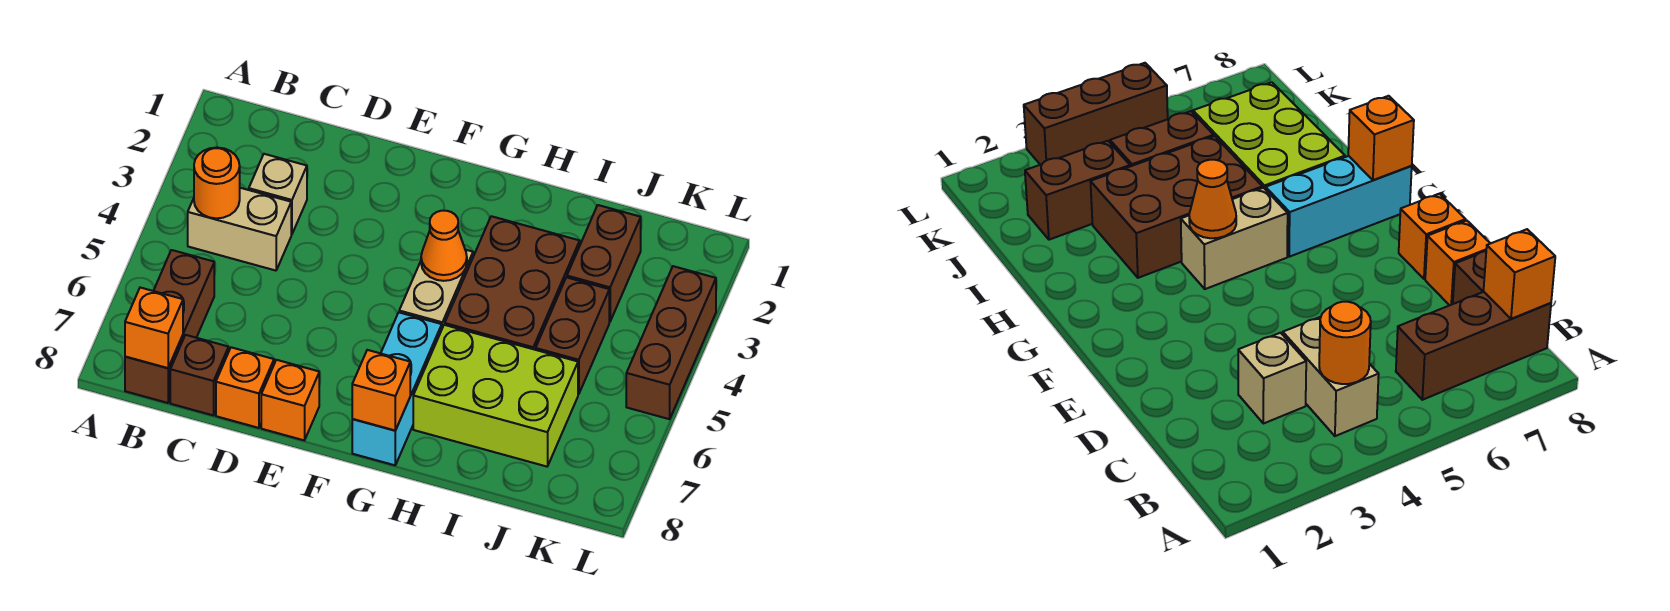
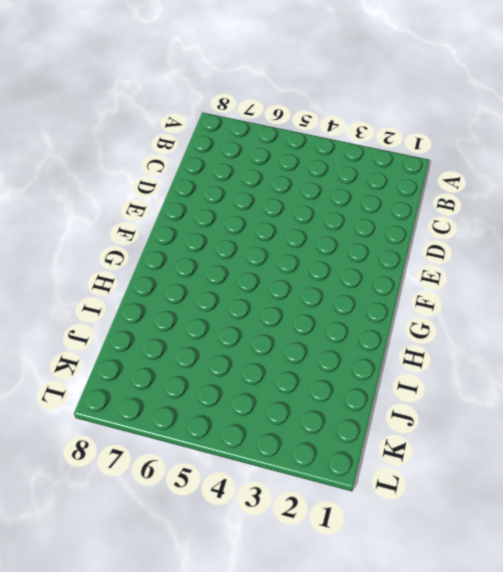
none -> tan brick B4:C4 level 1
none -> brown brick B6:B8 level 1
none -> tan brick C3 level 1

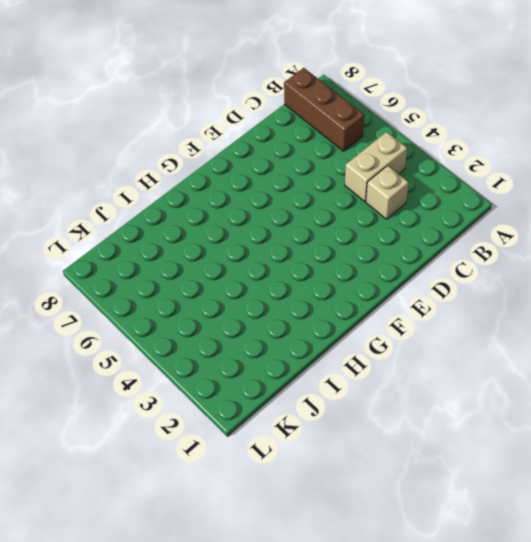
none -> brown brick C8 level 1
none -> orange brick D8 level 1
none -> orange brick E8 level 1

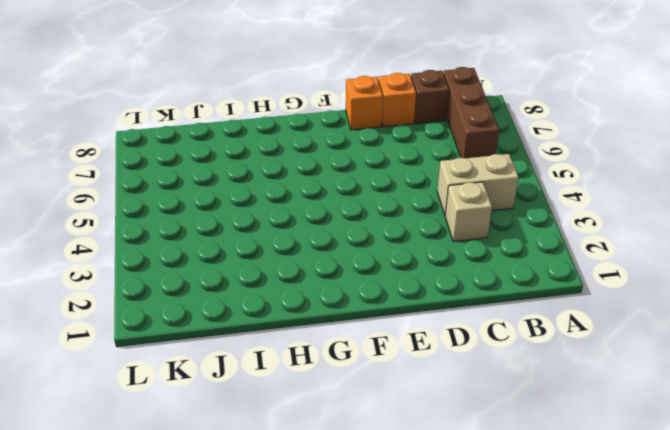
none -> tan brick G4:G5 level 1
none -> cyan brick G6:G8 level 1
none -> brown brick H3:I5 level 1

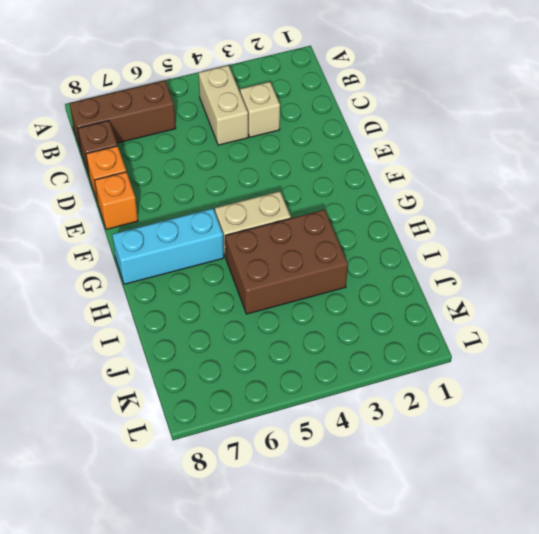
none -> lime brick H6:J7 level 1
none -> brown brick J2:J3 level 1
none -> brown brick J4:J5 level 1

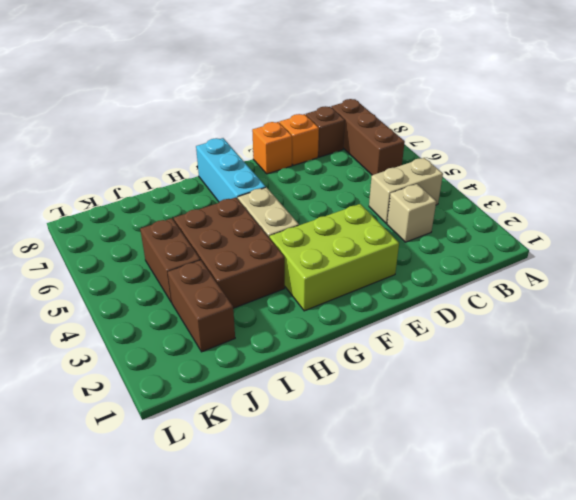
lime brick E2:G3 level 1 -> lime brick H6:J7 level 1
none -> brown brick L3:L5 level 1
none -> orange round brick B4 level 2
none -> orange brick B8 level 2

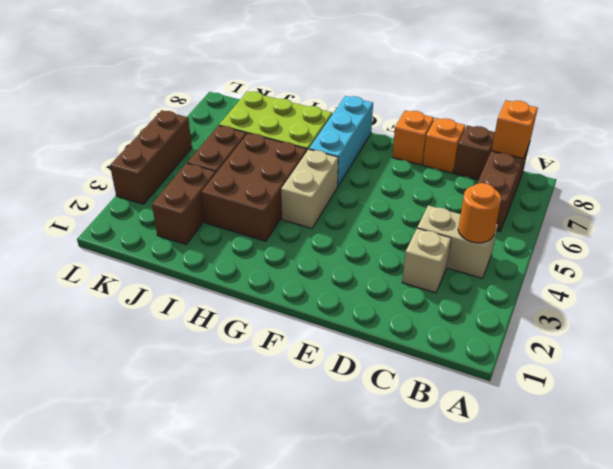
none -> orange cone G4 level 2
none -> orange brick G8 level 2

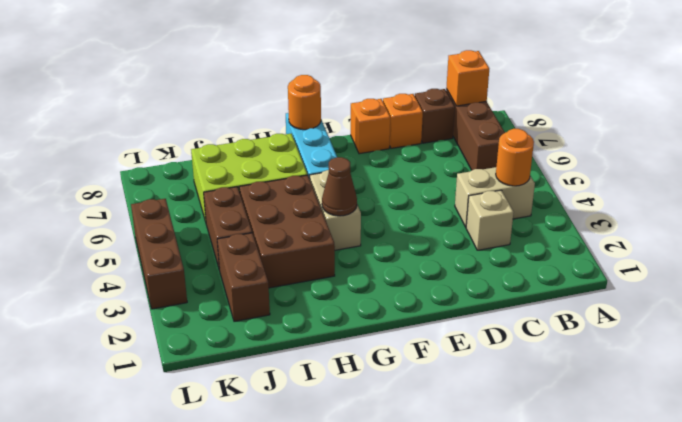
brown cone G4 level 2 -> orange cone G4 level 2
orange round brick G8 level 2 -> orange brick G8 level 2

